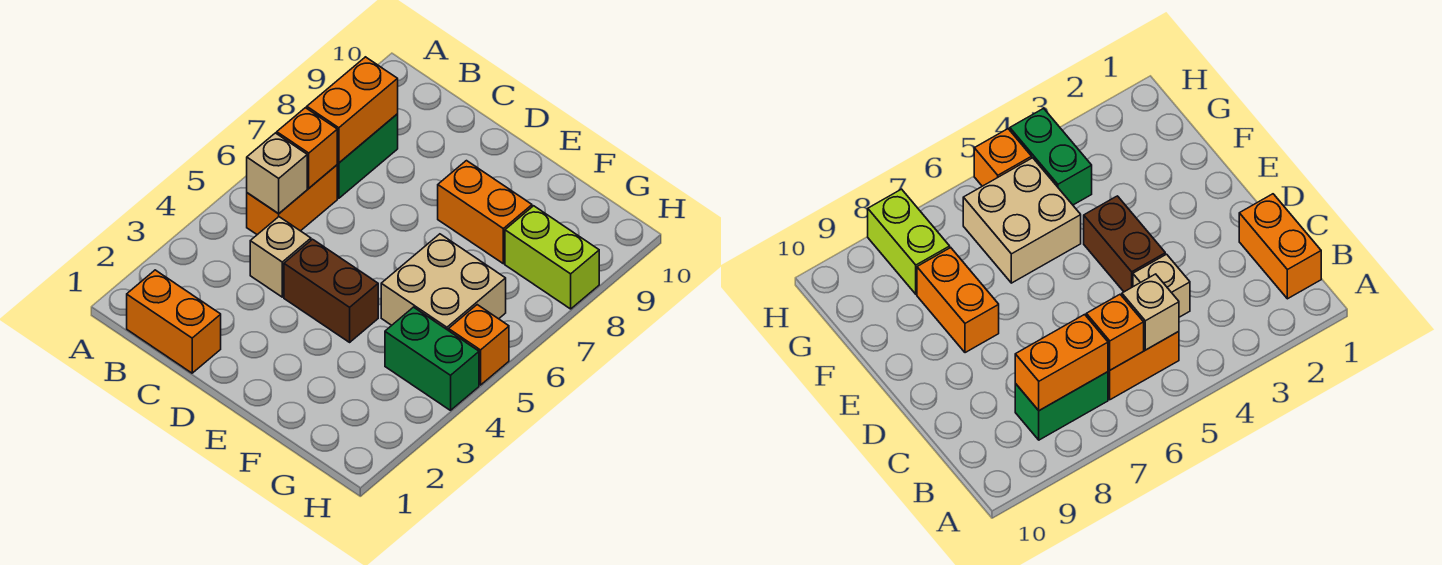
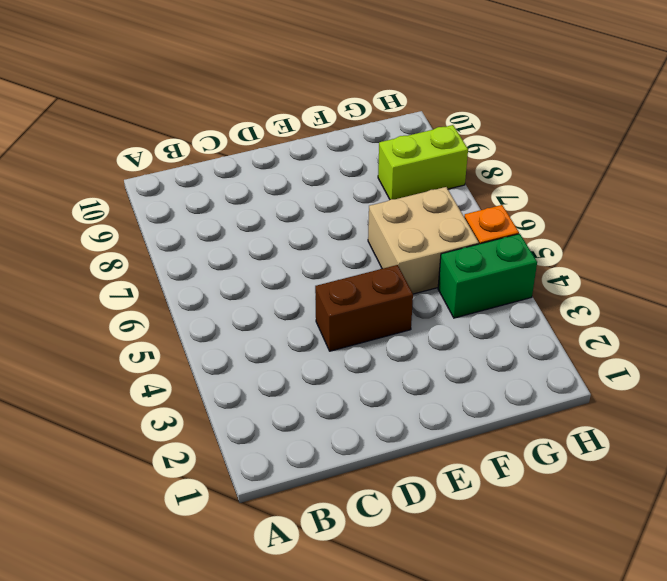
none -> orange brick B1:C1 level 1
none -> orange brick B5:B6 level 1
none -> green brick B7:B8 level 1

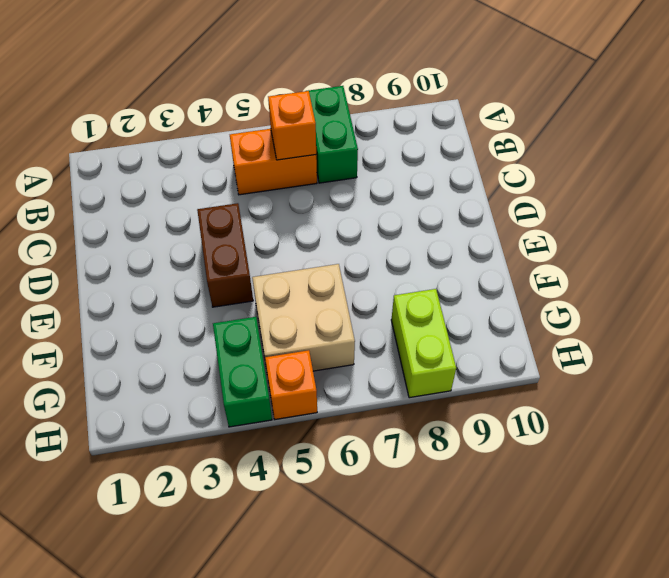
green brick A7:B7 level 1 -> green brick B7:B8 level 1
none -> orange brick B1:C1 level 1
none -> tan brick C4 level 1
none -> orange brick E8:F8 level 1

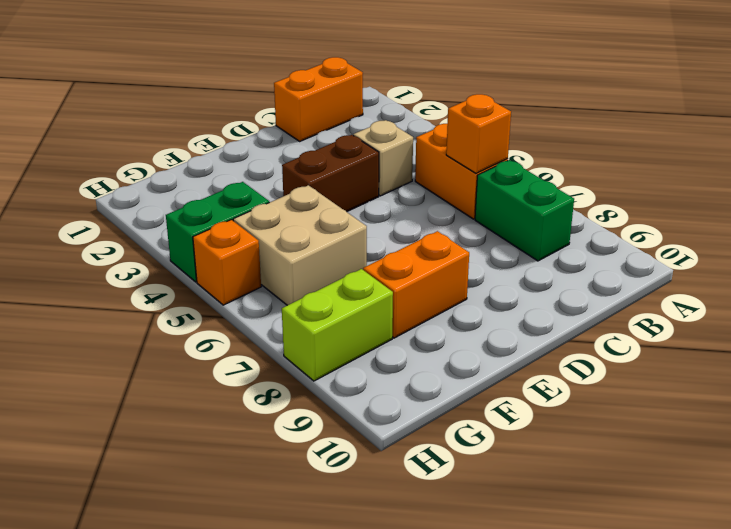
none -> tan brick B5 level 2
none -> orange brick B7:B8 level 2

